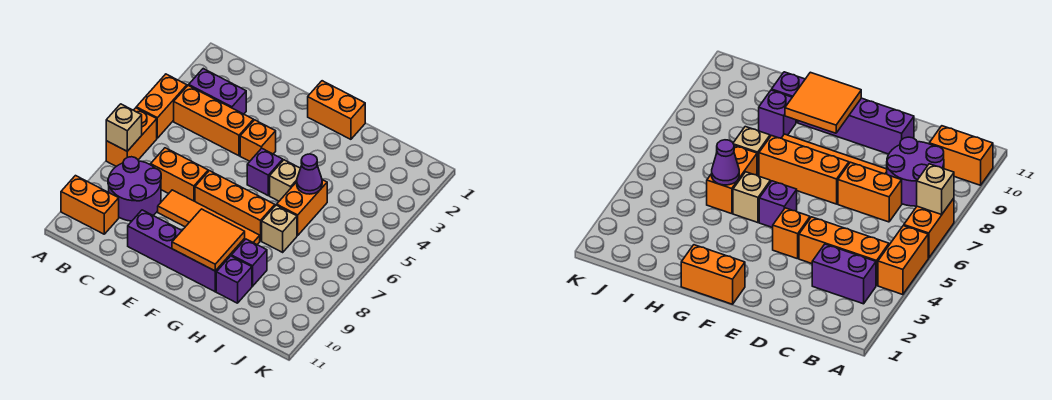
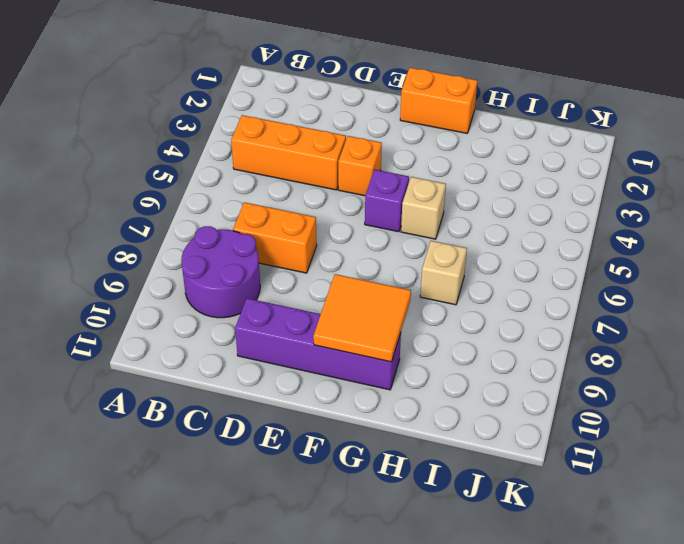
none -> orange brick A4:A5 level 1
none -> orange brick A6:A7 level 1
none -> orange brick A10:B10 level 1

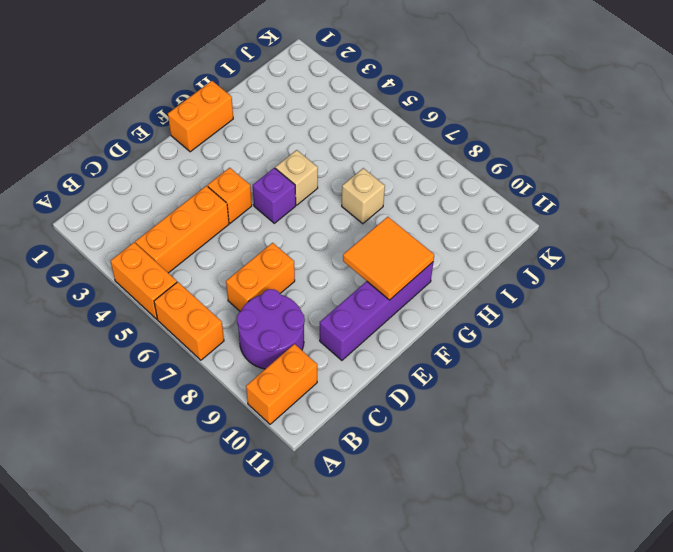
none -> purple brick B3:C3 level 1
none -> orange tile D8:G8 level 1
none -> orange brick E7:G7 level 1

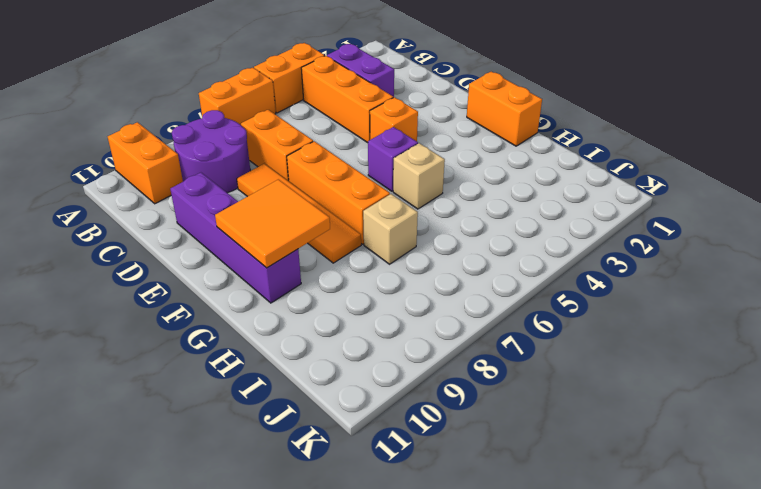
none -> orange brick H5:H6 level 1
none -> purple brick H9 level 1
none -> purple brick H10 level 1

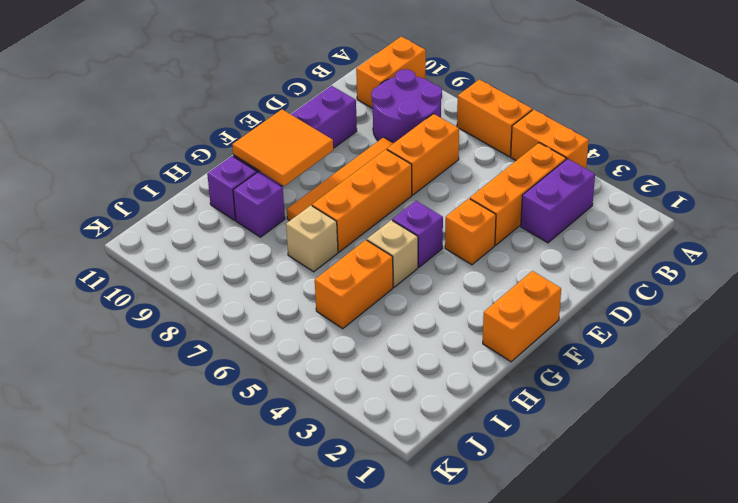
orange brick H5:I5 level 1 -> orange brick H5:H6 level 1
none -> tan brick A7 level 2
none -> purple cone H5 level 2

